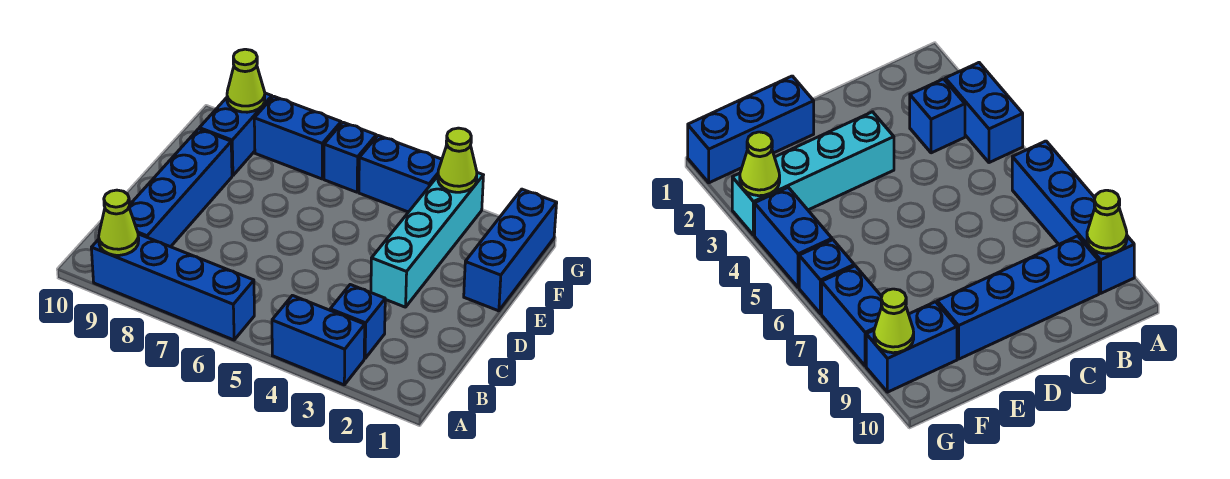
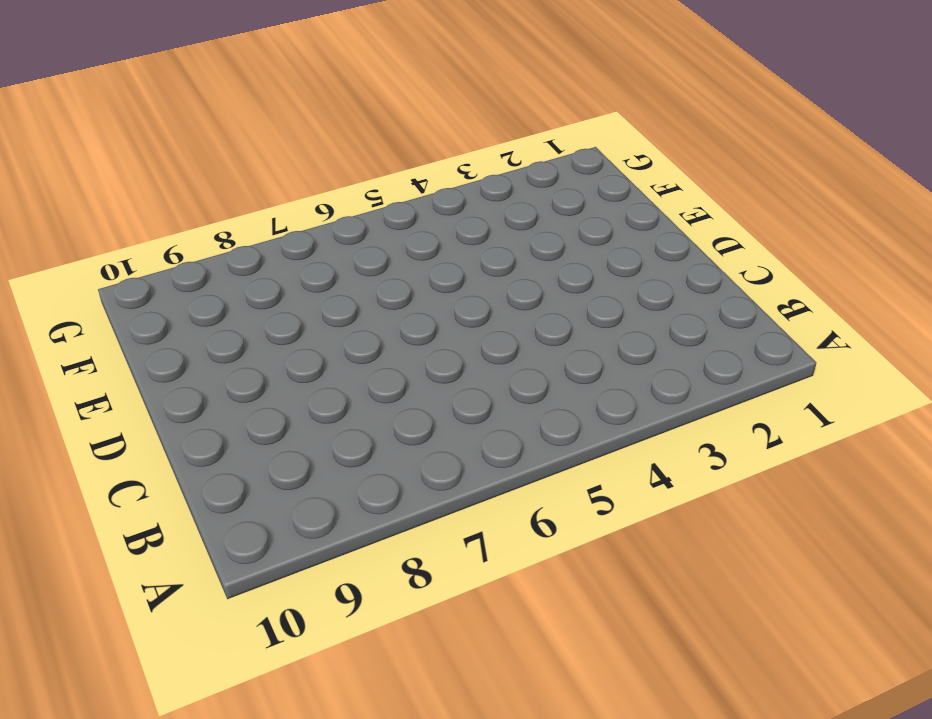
none -> blue brick A3:A4 level 1
none -> blue brick A6:A9 level 1
none -> blue brick B3 level 1

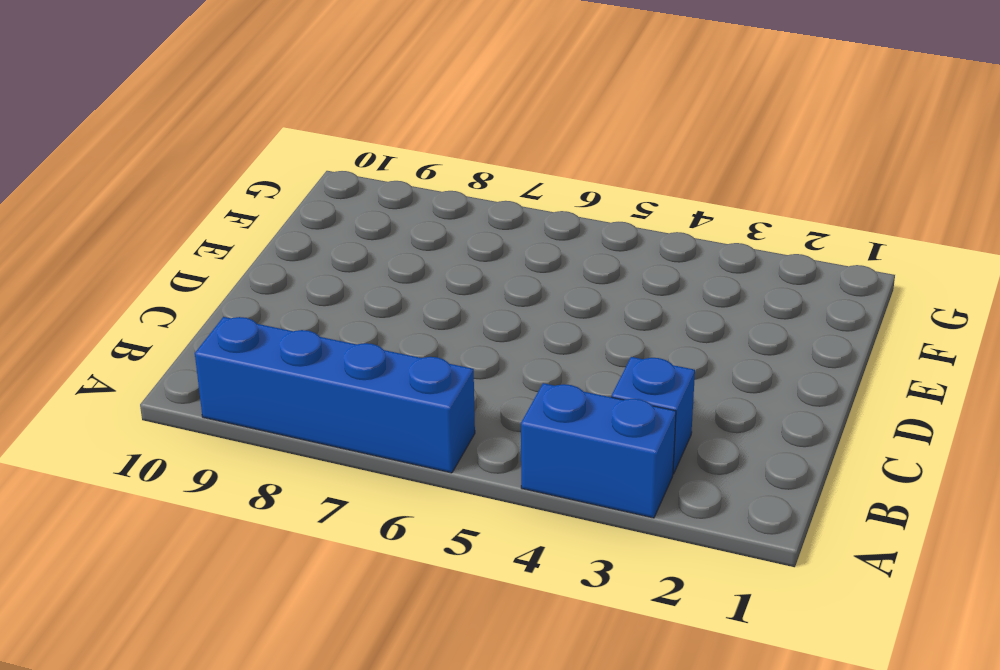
none -> blue brick B9:E9 level 1
none -> cyan brick D3:G3 level 1
none -> blue brick E1:G1 level 1

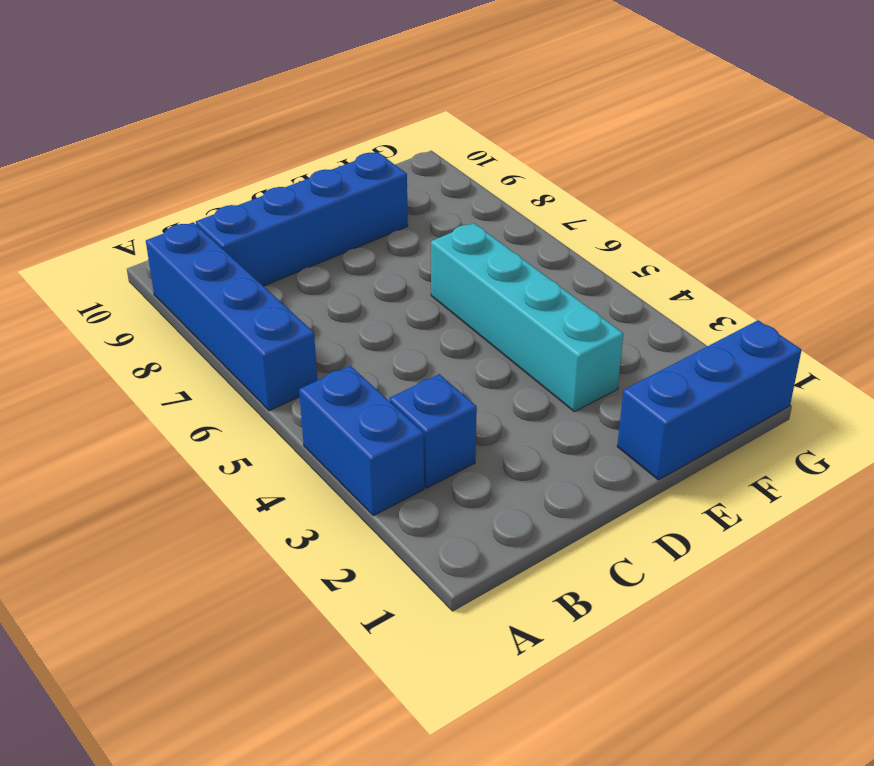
cyan brick E3:E6 level 1 -> cyan brick D3:G3 level 1
none -> blue brick F9:G9 level 1
none -> blue brick G4:G5 level 1
none -> blue brick G6 level 1

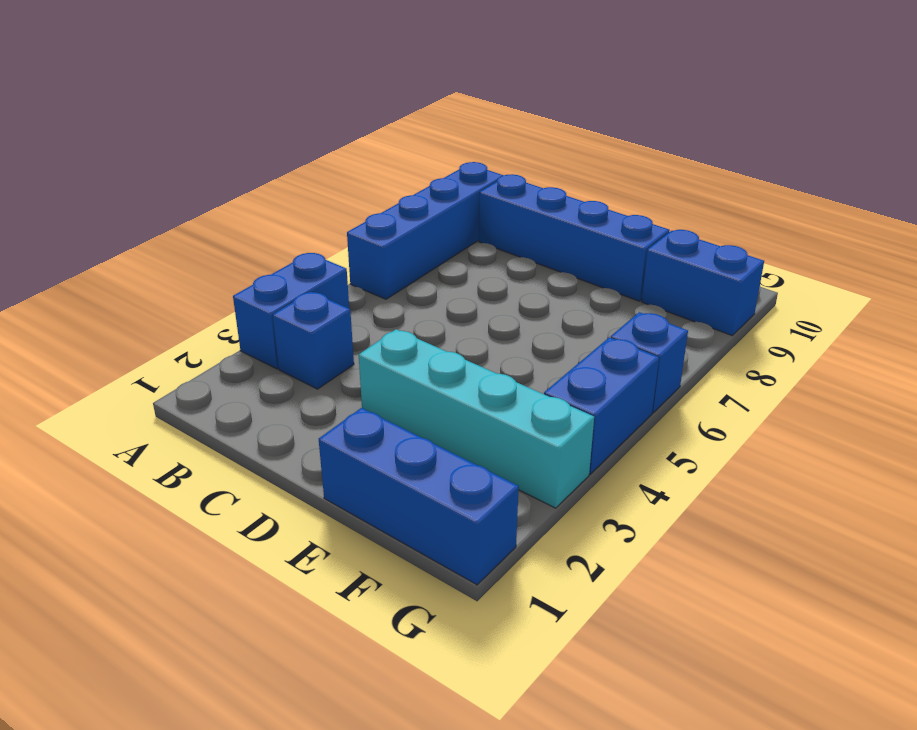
none -> blue brick G7:G8 level 1
none -> lime cone A9 level 2
none -> lime cone G3 level 2

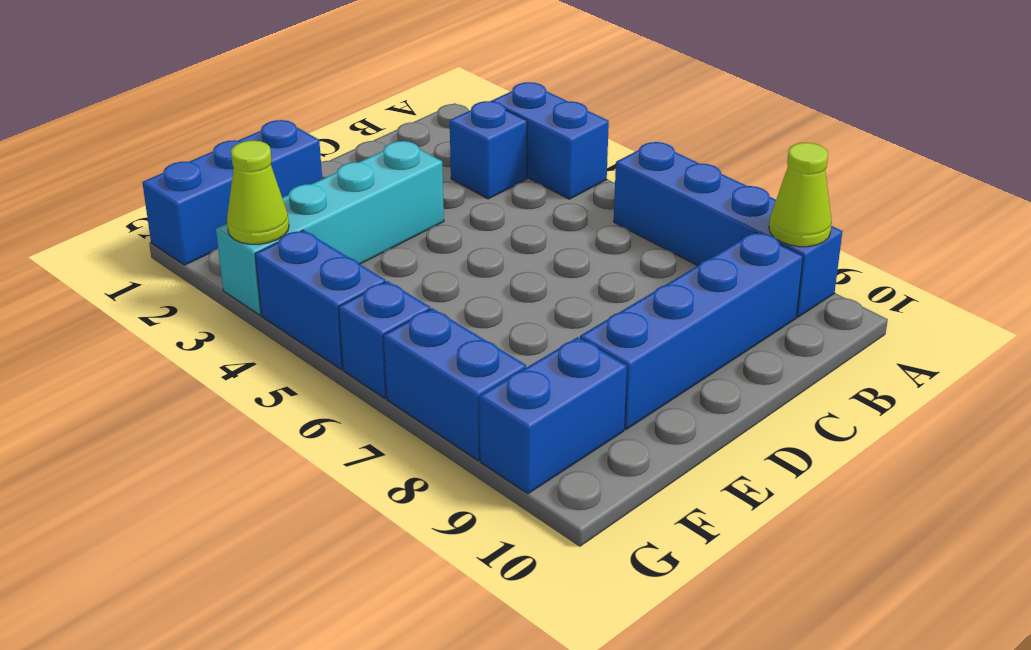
none -> lime cone G9 level 2

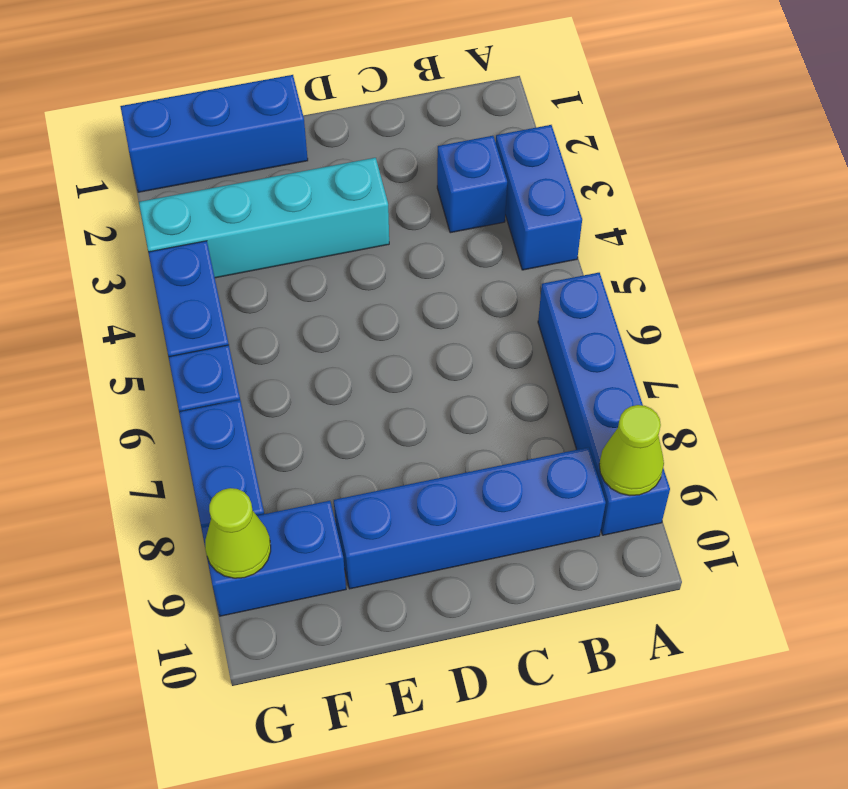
none -> lime cone G3 level 2

